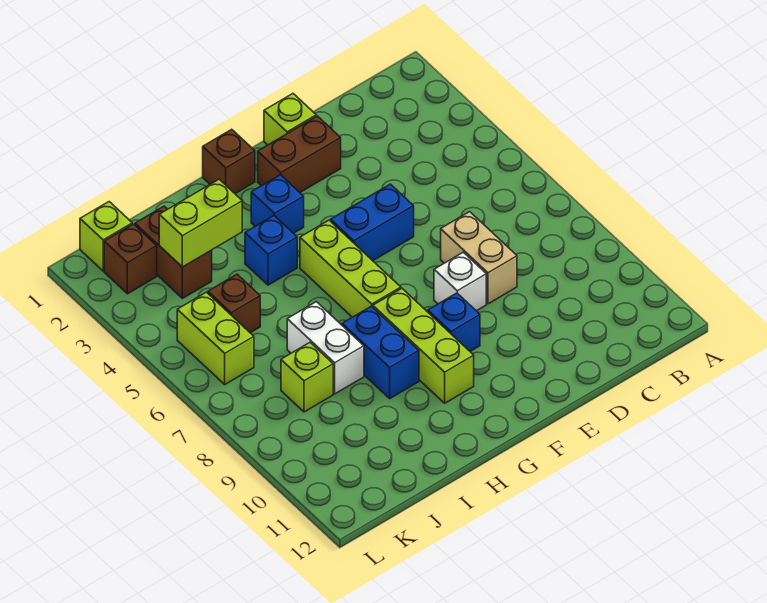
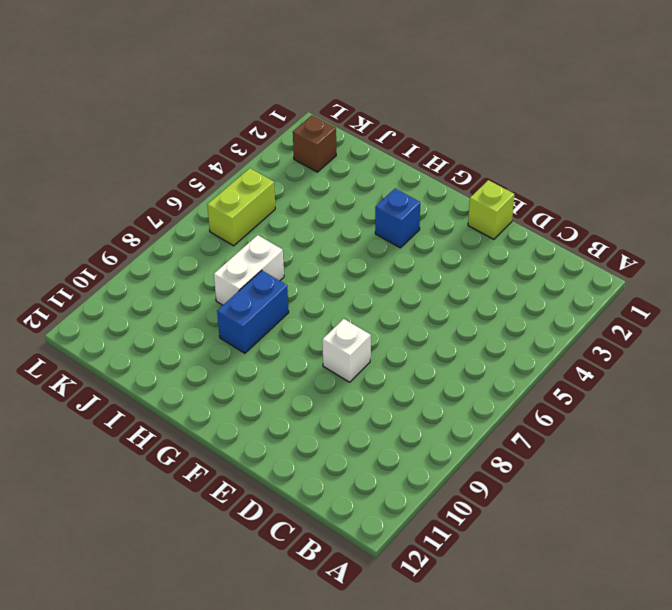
none -> tan brick D7:D8 level 1
none -> brown brick E2:F2 level 1
none -> blue brick E5:F5 level 1

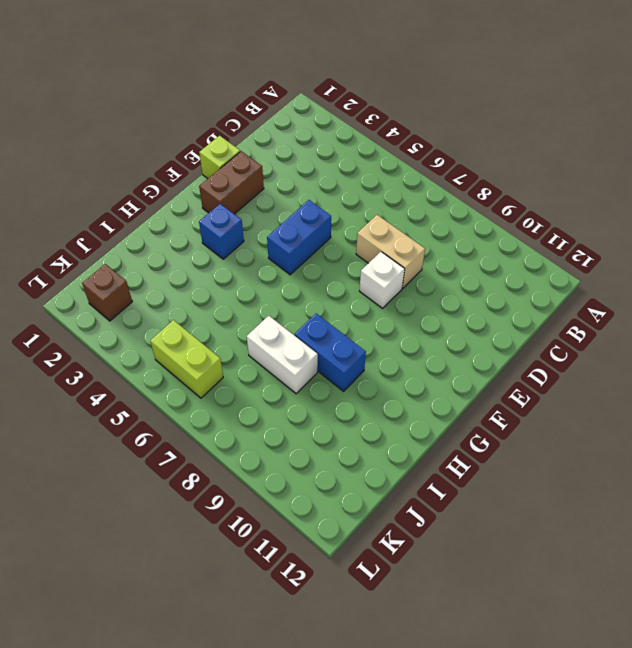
none -> blue brick F9 level 1
none -> brown brick G1 level 1
none -> lime brick G5:G7 level 1

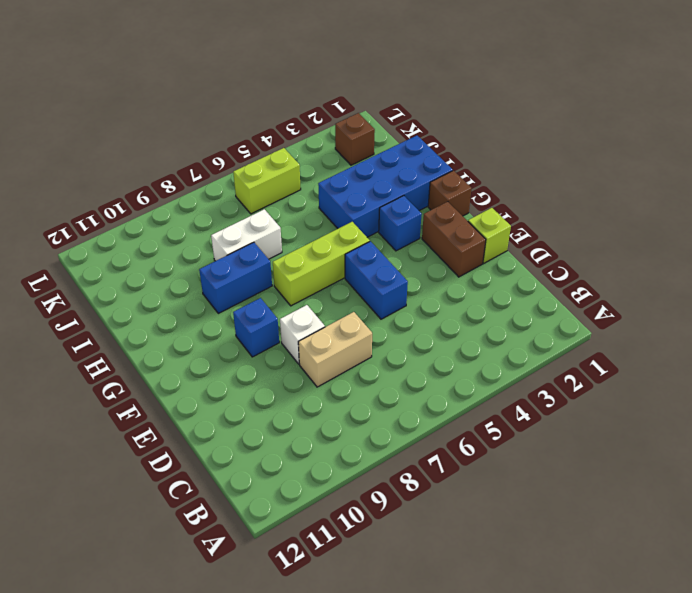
blue brick H1:I4 level 1 -> blue brick H4 level 1
none -> lime brick G8:G10 level 1
none -> brown brick J2:J3 level 1
none -> brown brick J5 level 1

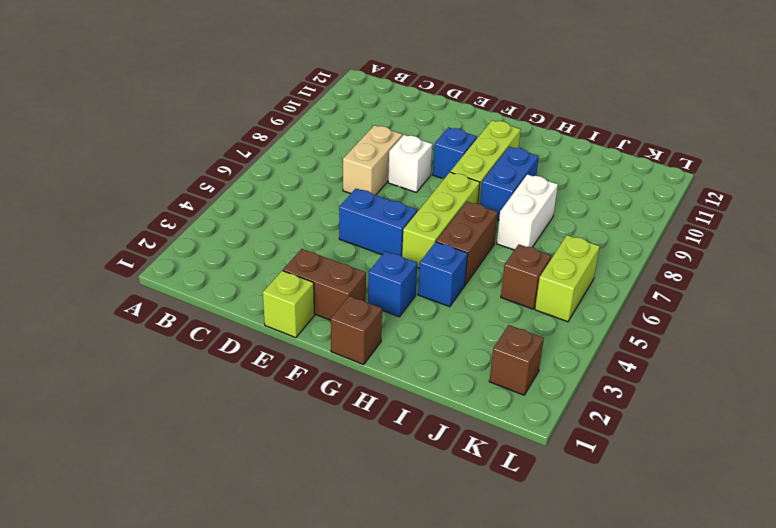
brown brick H5:H6 level 1 -> brown brick J2:J3 level 1
none -> lime brick J8 level 1
none -> lime brick K1 level 1
none -> lime brick I3:J3 level 2

